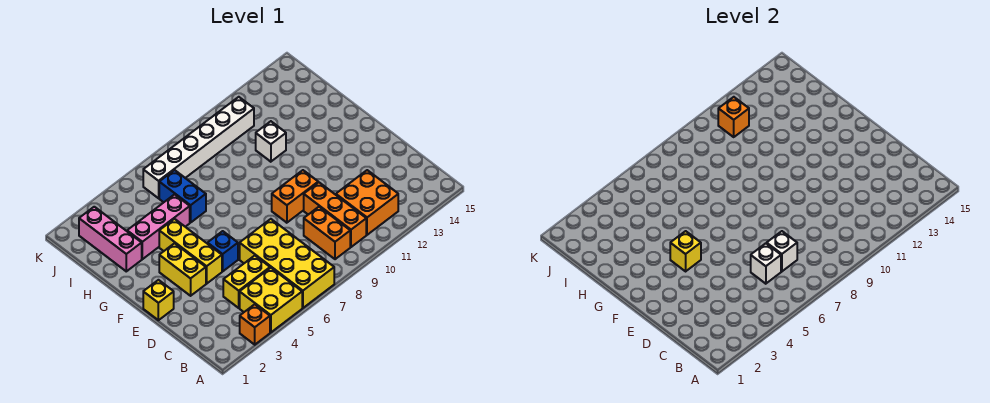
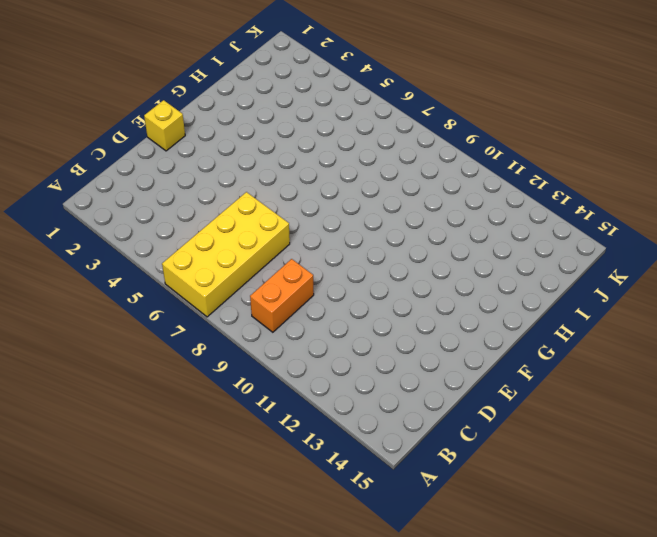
none -> orange brick A3 level 1
none -> yellow brick A4:B5 level 1
none -> orange brick B10:D10 level 1

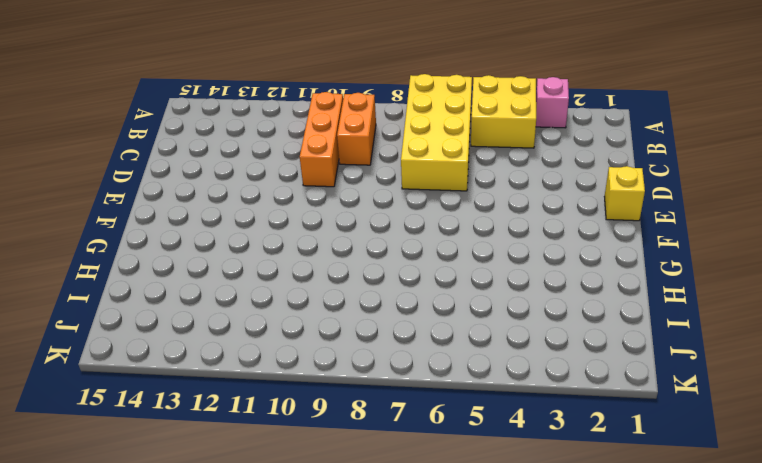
pink brick A3 level 1 -> orange brick A3 level 1
none -> orange brick B11:C12 level 1
none -> yellow brick C4:C5 level 1
none -> yellow brick E3:F3 level 1

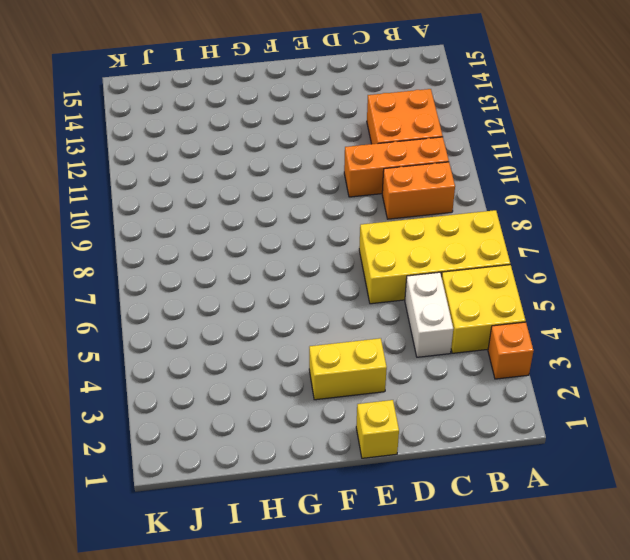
white brick C4:C5 level 1 -> yellow brick C4:C5 level 1
none -> yellow brick E4:G4 level 1
none -> blue brick E5 level 1
none -> orange brick E9:E10 level 1

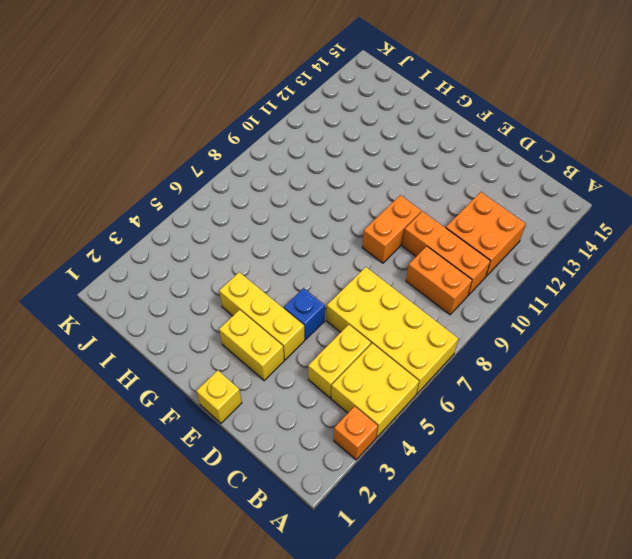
none -> pink brick H2:J2 level 1
none -> pink brick H3:H5 level 1
none -> blue brick H6:I6 level 1

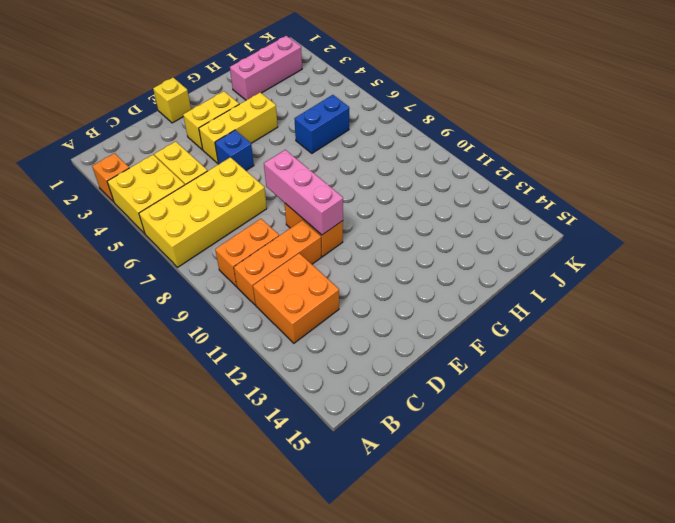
pink brick E8:E10 level 2 -> pink brick H3:H5 level 1
none -> white brick H11 level 1
none -> white brick J6:J11 level 1
none -> white brick C6 level 2

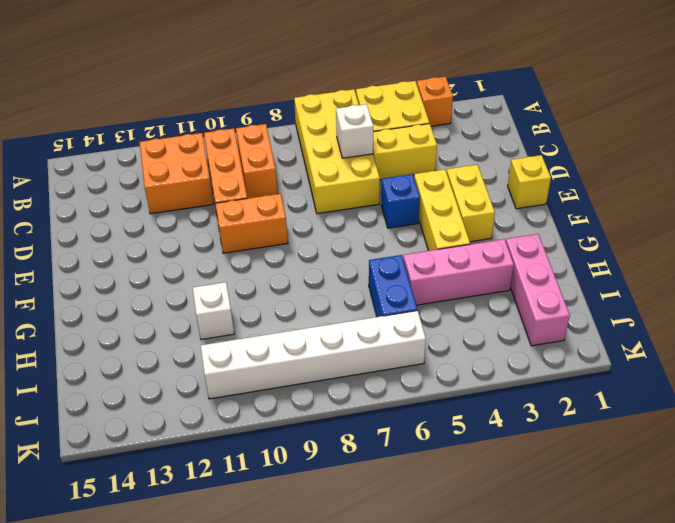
none -> white brick C7 level 2
none -> yellow brick F4 level 2
none -> orange brick J11 level 2

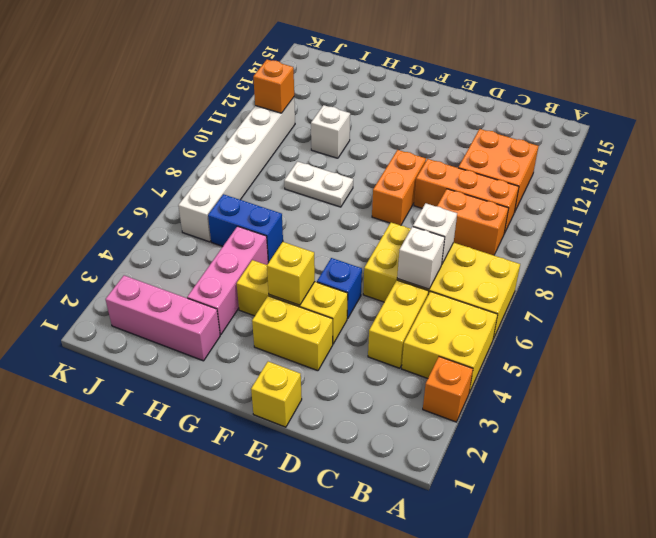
white plate G9:H9 level 1 -> none

